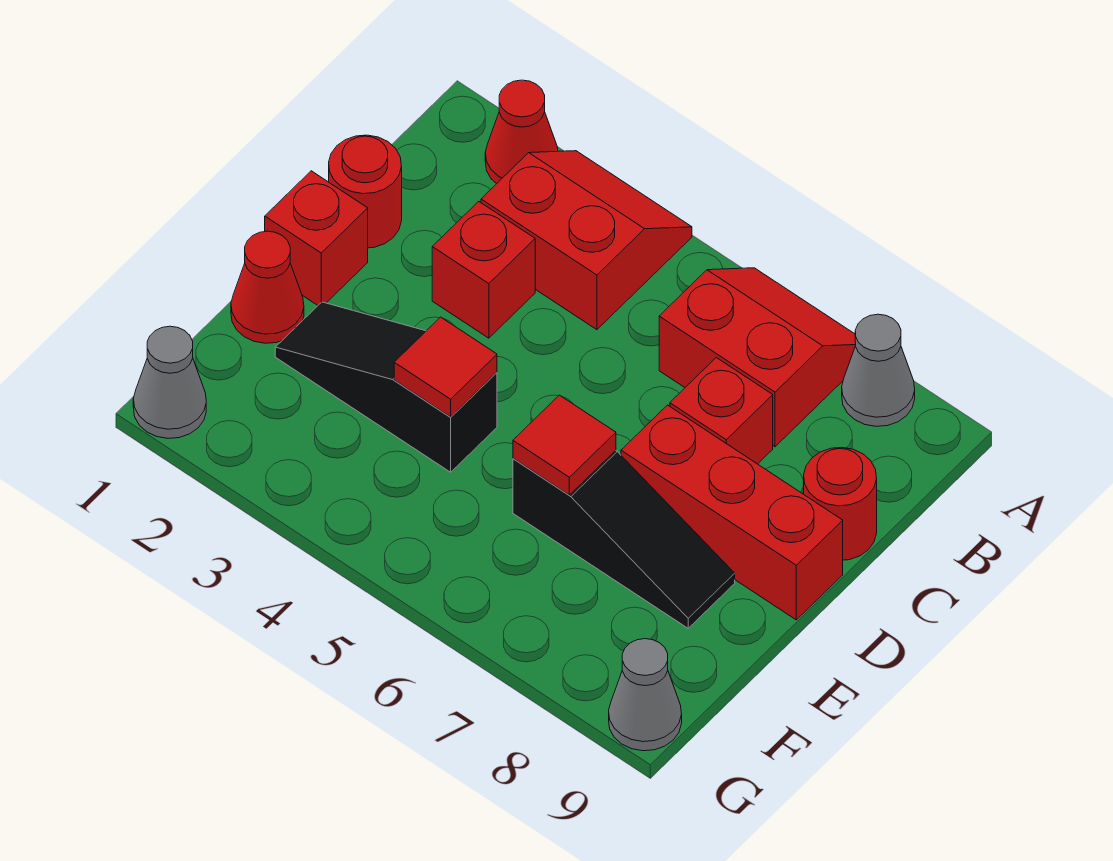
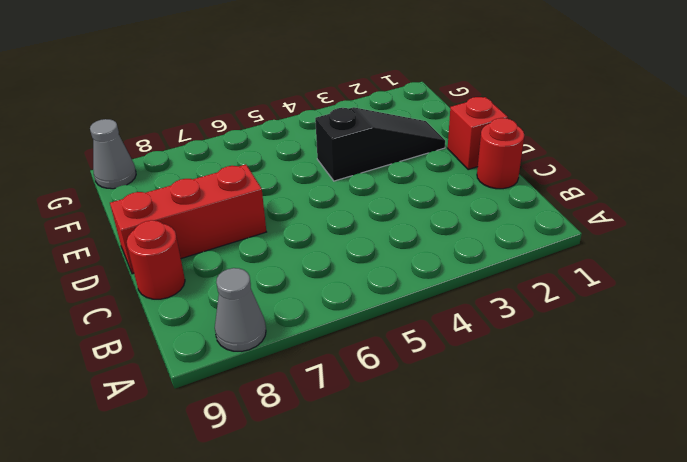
none -> red cone A2 level 1
none -> red slope A3:B4 level 1 top B
none -> red slope A6:B7 level 1 top B

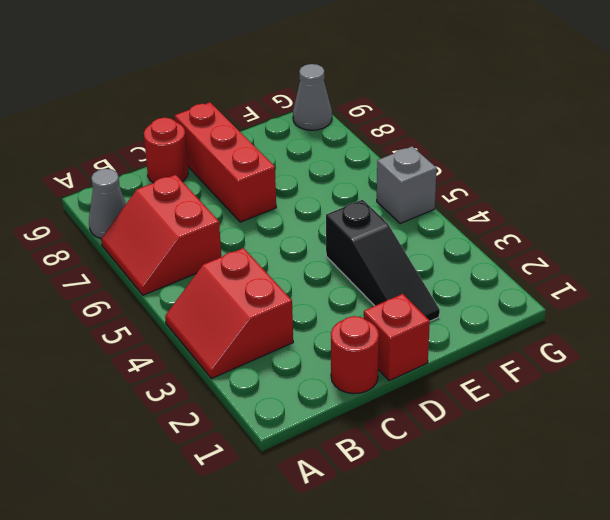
grey brick G5 level 1 -> none
none -> red cone A2 level 1
none -> red brick C3 level 1
none -> red brick C7 level 1

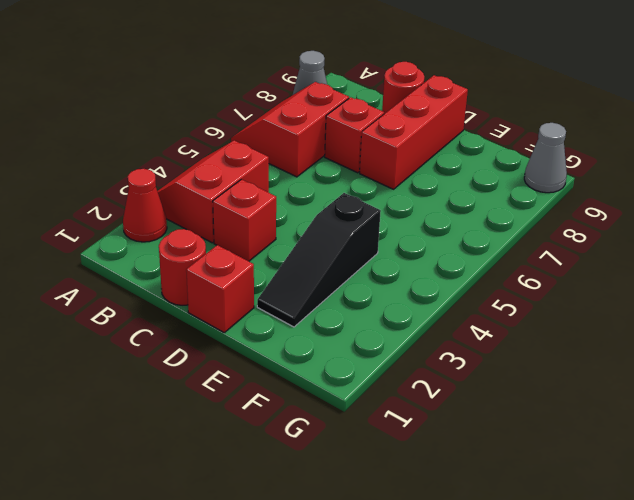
none -> red cone E1 level 1
none -> black slope E6:E8 level 1 top 6
none -> grey cone G1 level 1

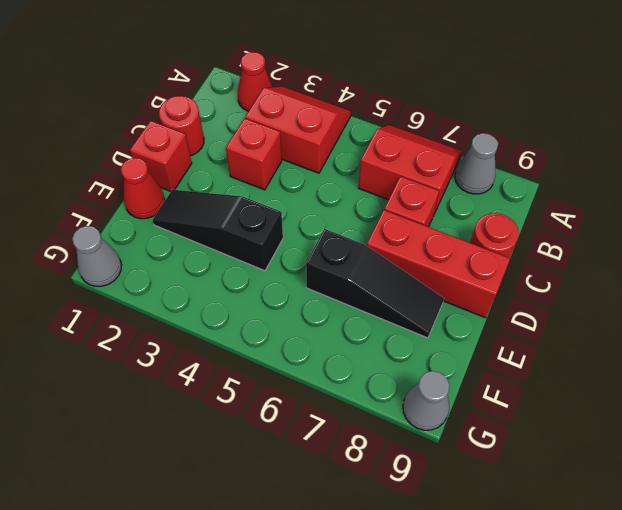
none -> red tile E4 level 2
none -> red tile E6 level 2

